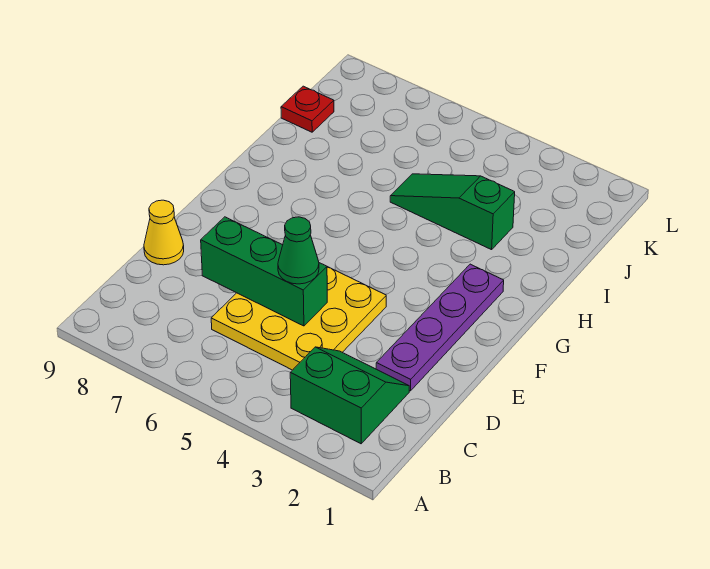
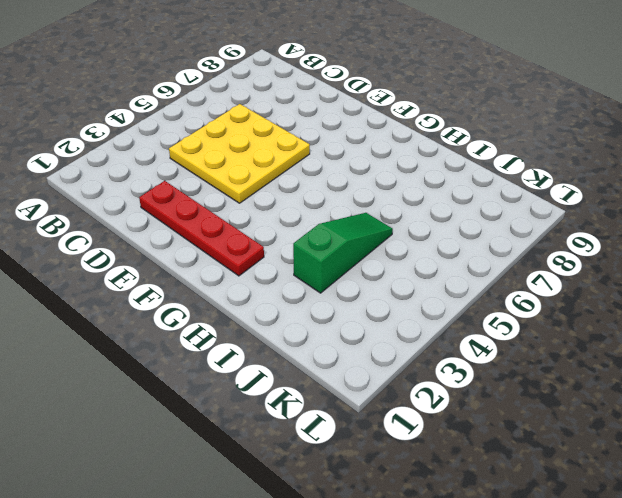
red plate D2:G2 level 1 -> purple plate D2:G2 level 1
none -> green slope B2:C3 level 1 top B
none -> yellow cone D9 level 1

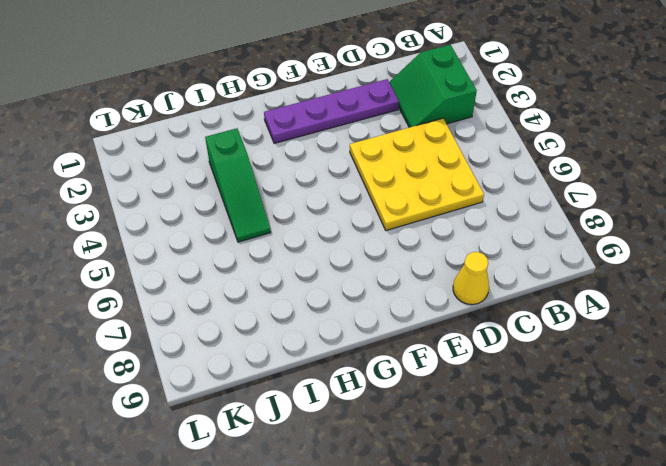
none -> red plate J9 level 1
none -> green brick D5:D7 level 2

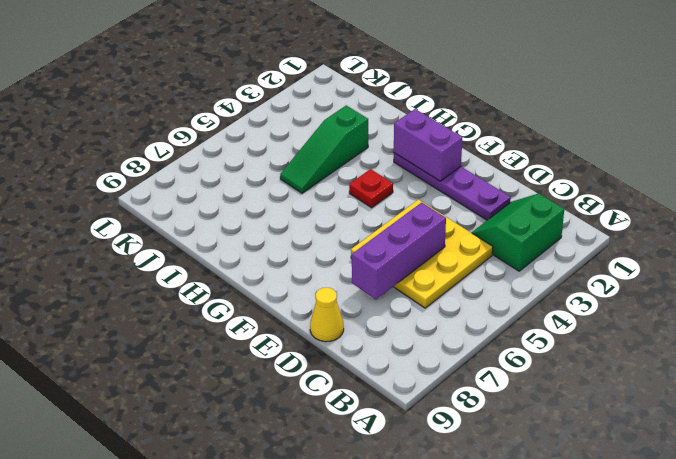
purple brick D5:D7 level 2 -> green brick D5:D7 level 2
purple brick F2:G2 level 2 -> none
red plate G4 level 1 -> red plate J9 level 1
none -> green cone D5 level 3

